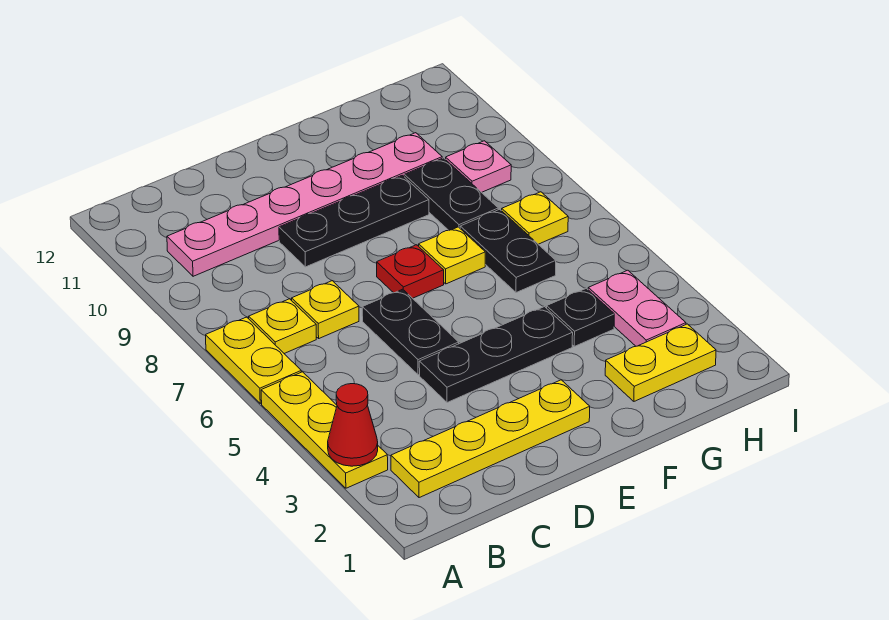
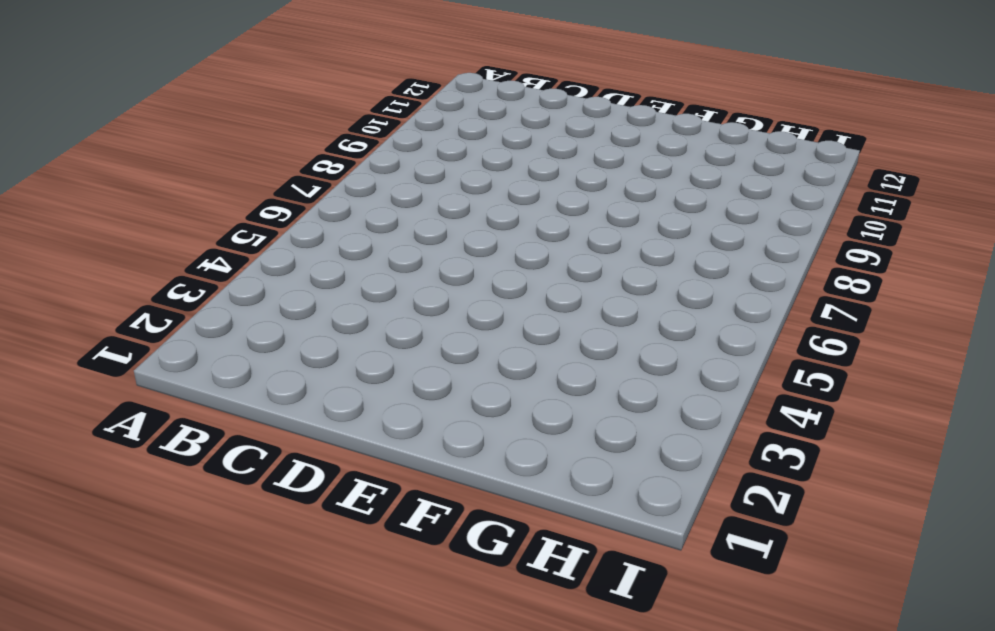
none -> yellow plate A3:A5 level 1
none -> yellow plate A6:A7 level 1
none -> yellow plate B2:E2 level 1

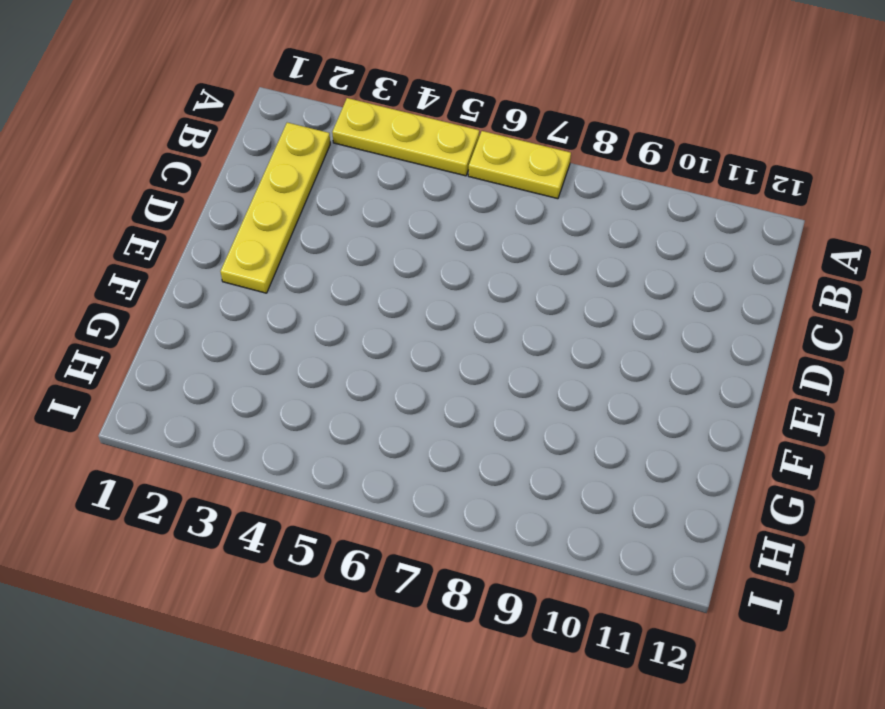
none -> yellow plate B7 level 1
none -> pink plate B10:G10 level 1
none -> yellow plate C7 level 1

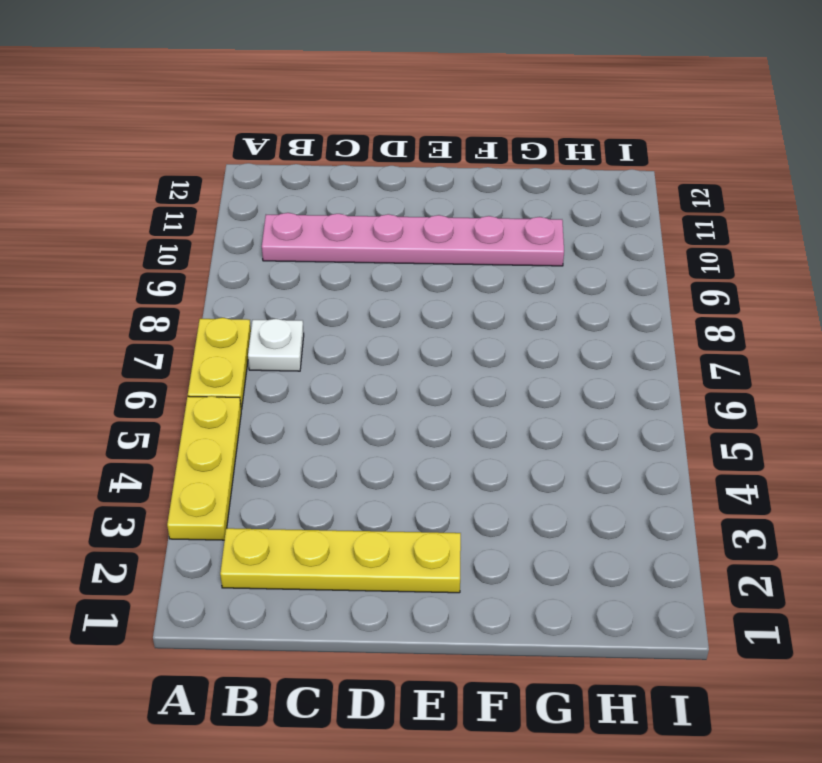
white plate B7 level 1 -> yellow plate B7 level 1
none -> yellow plate C7 level 1
none -> black plate D4:F4 level 1
none -> black plate D5:D6 level 1

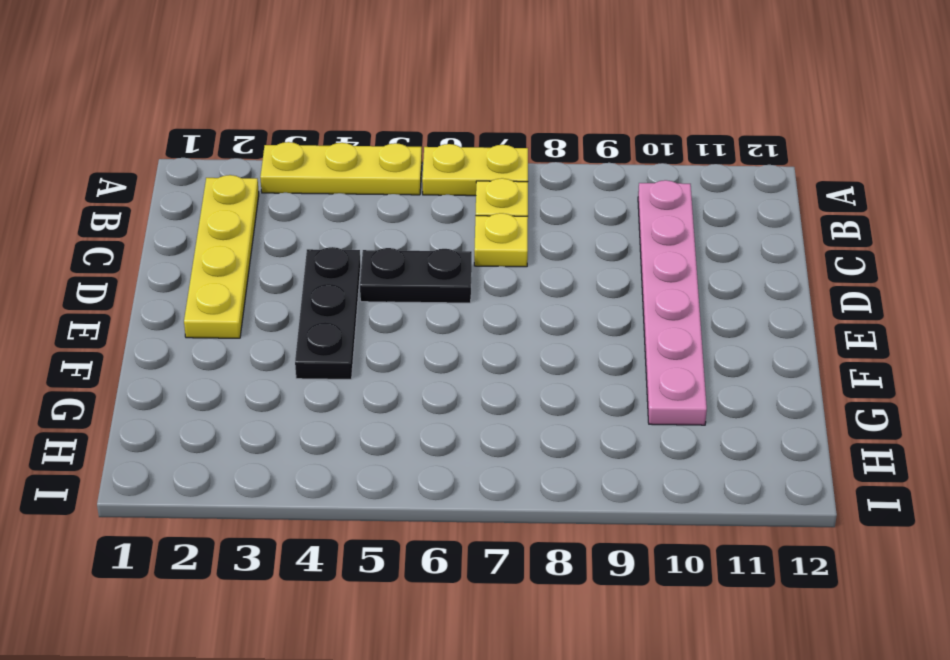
none -> black plate D9:F9 level 1
none -> red plate E7 level 1
none -> yellow plate F7 level 1

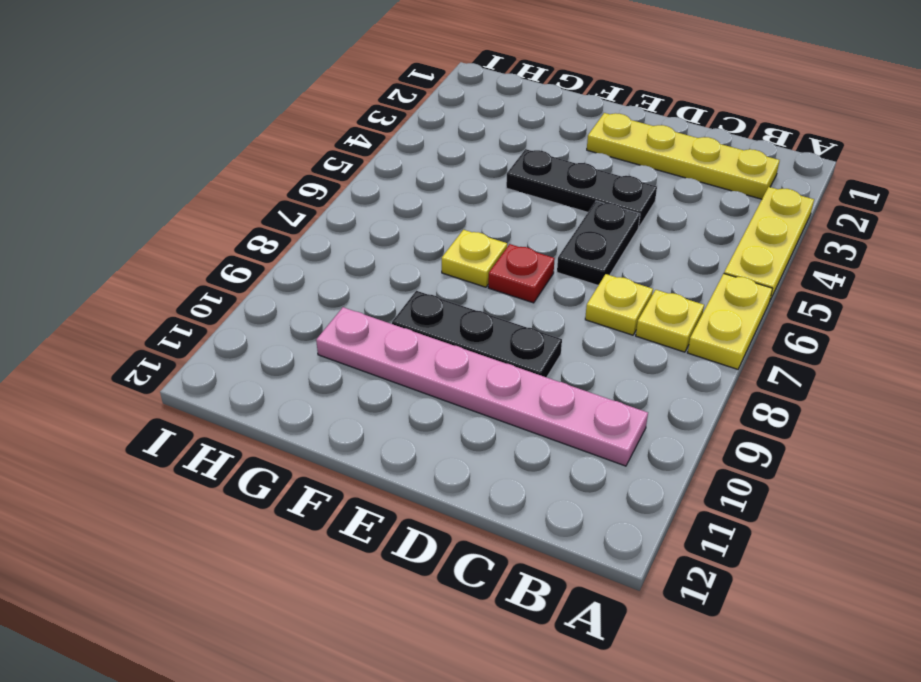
none -> yellow plate G2:H2 level 1
none -> black plate G4 level 1
none -> black plate G6:G7 level 1

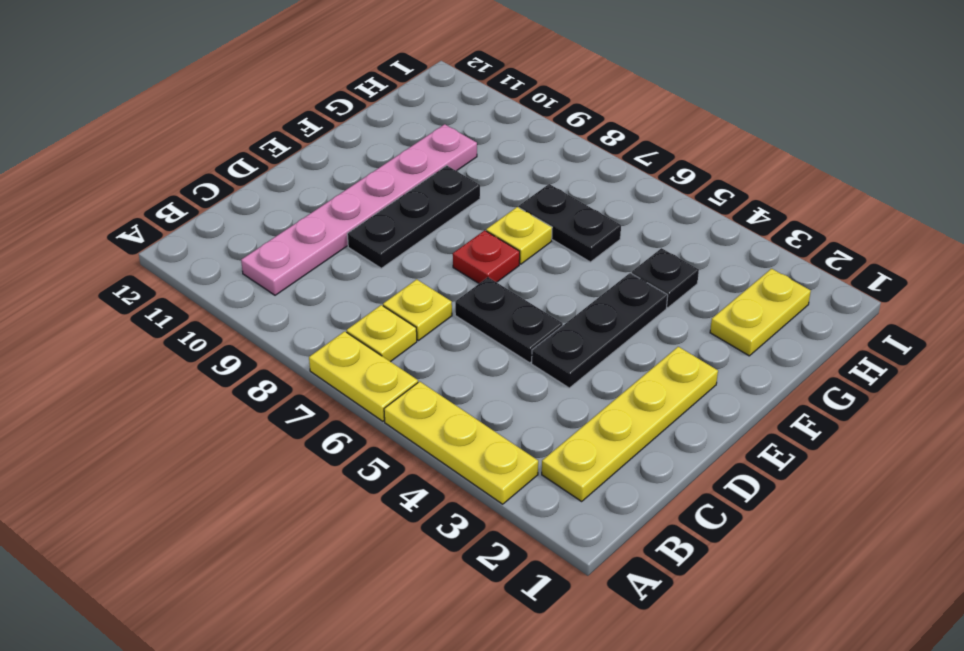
none -> black plate G8:G9 level 1
none -> pink plate H3:H4 level 1
none -> yellow plate H7 level 1

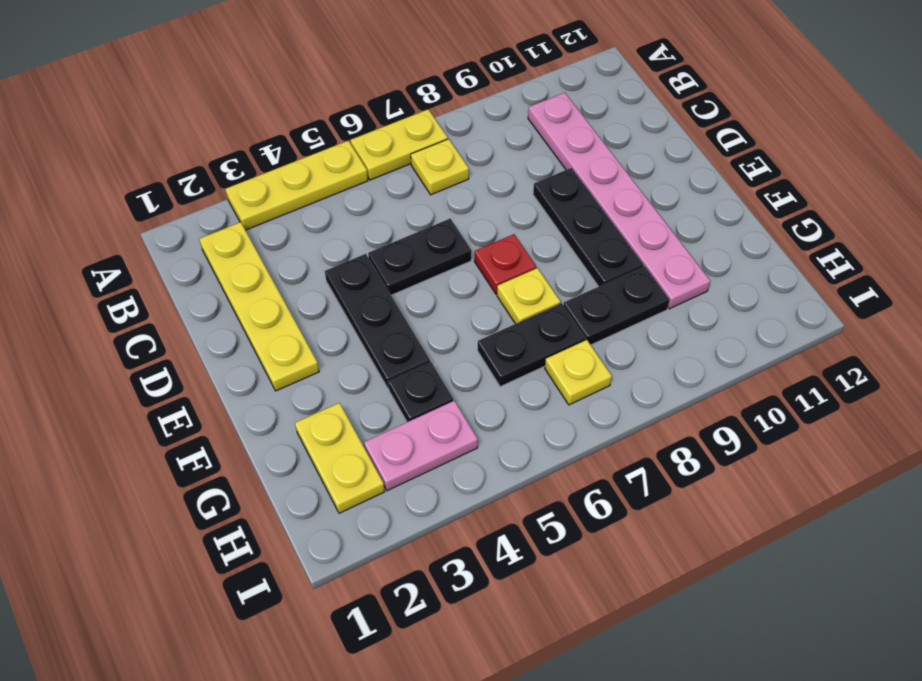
none -> yellow plate C7 level 1
none -> pink plate H9 level 1
none -> red cone A3 level 2

